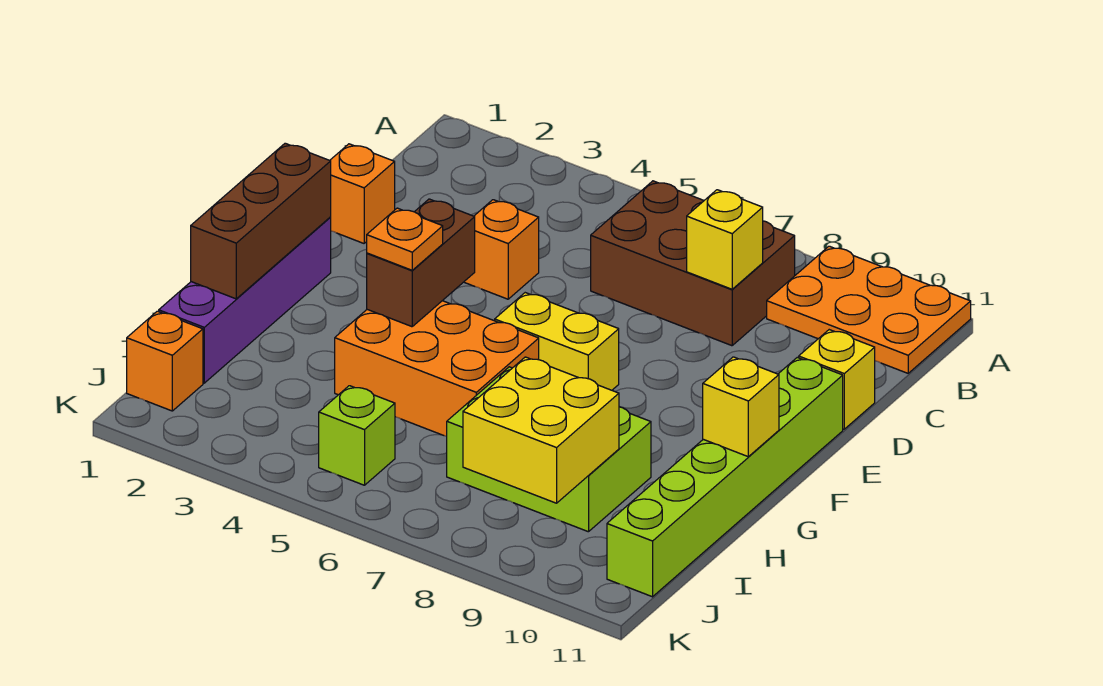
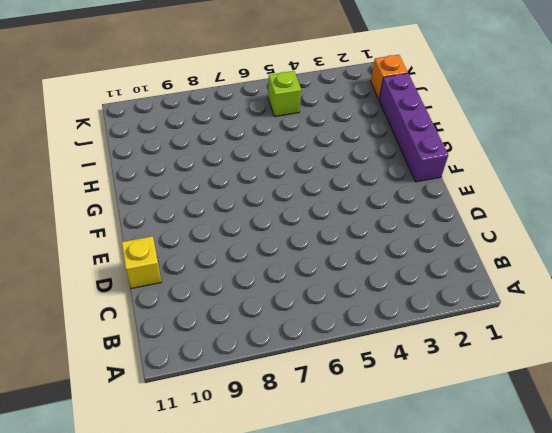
none -> orange plate A9:B11 level 1
none -> brown brick B6:C8 level 1
none -> orange brick D1 level 1

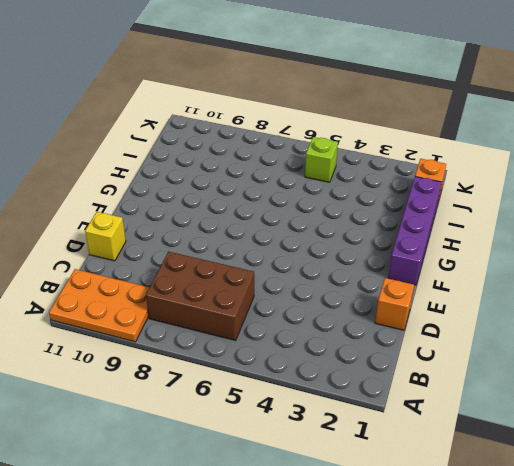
none -> orange brick D4 level 1
none -> lime brick E11:J11 level 1
none -> yellow brick F6:F7 level 1

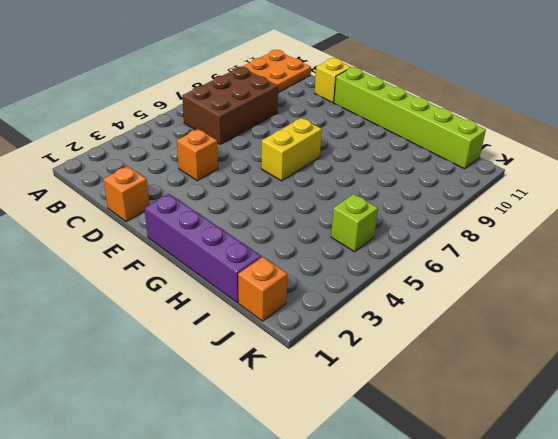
none -> orange brick G4:H6 level 1
none -> lime brick H7:I9 level 1
none -> yellow brick C8 level 2

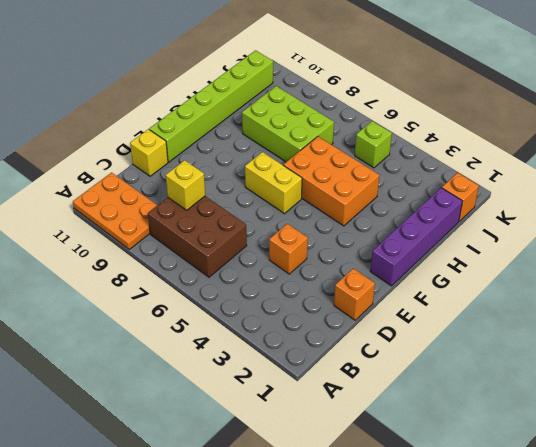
none -> brown brick F1:H1 level 2
none -> brown brick F4:G4 level 2
none -> yellow brick G11 level 2

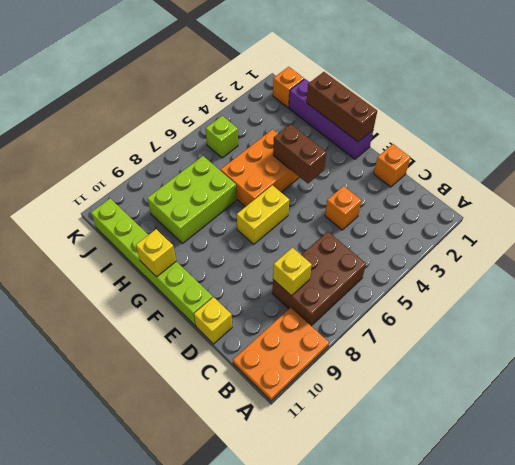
none -> yellow brick I8:J9 level 2
none -> orange plate G4 level 3

